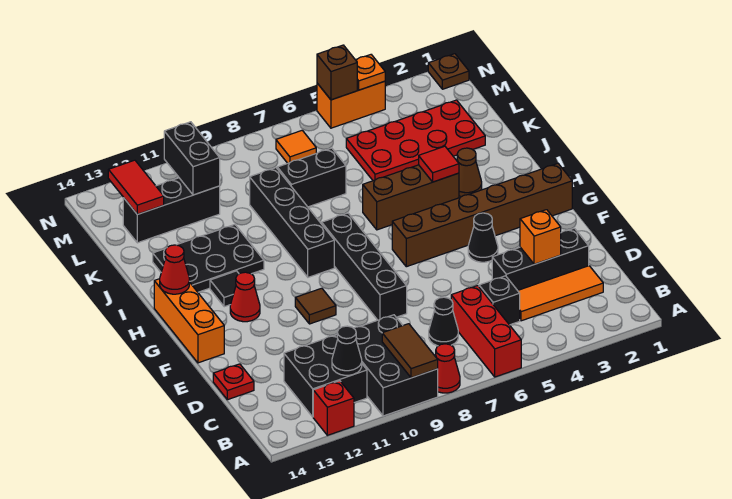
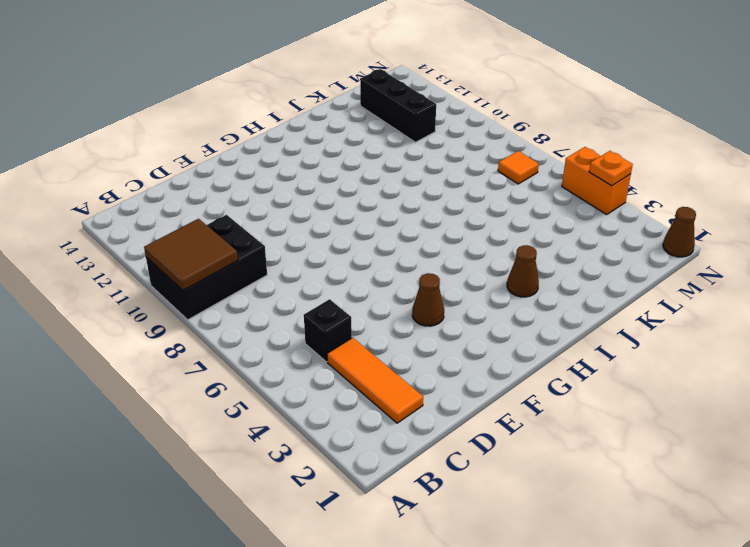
brown tile A9:B10 level 2 -> brown tile A9:B9 level 2
brown cone F4 level 1 -> black cone F4 level 1
brown cone N1 level 1 -> brown plate N1 level 1
none -> red brick A6:C6 level 1
none -> red cone A8 level 1
none -> red brick A12 level 1
none -> black brick B11:C12 level 1

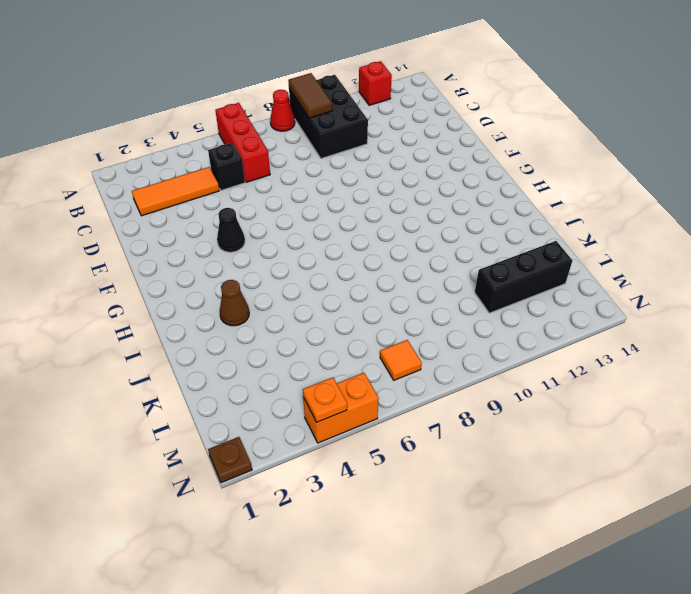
none -> black brick B11:C12 level 1
none -> black cone C7 level 1
none -> black brick D2:D4 level 1
none -> red plate D14 level 1

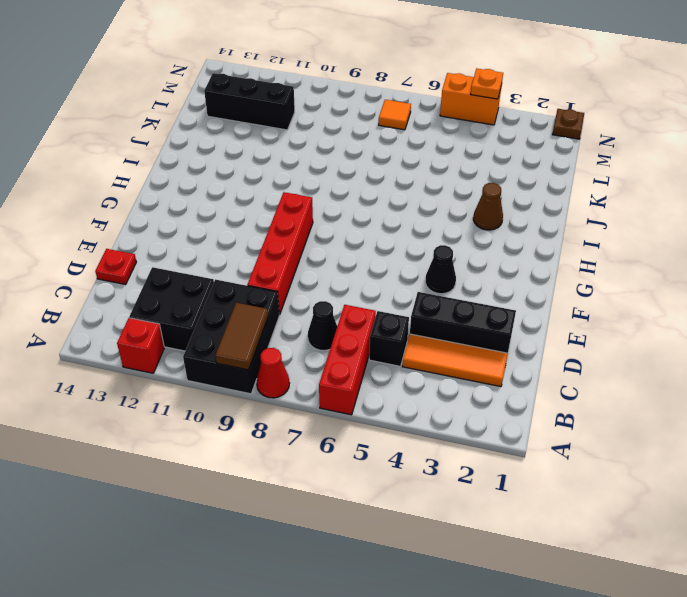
red brick D9:G9 level 1 -> none
none -> black brick E8:H8 level 1
none -> brown tile F10 level 1
none -> orange brick F14:H14 level 1
none -> brown brick G1:G6 level 1

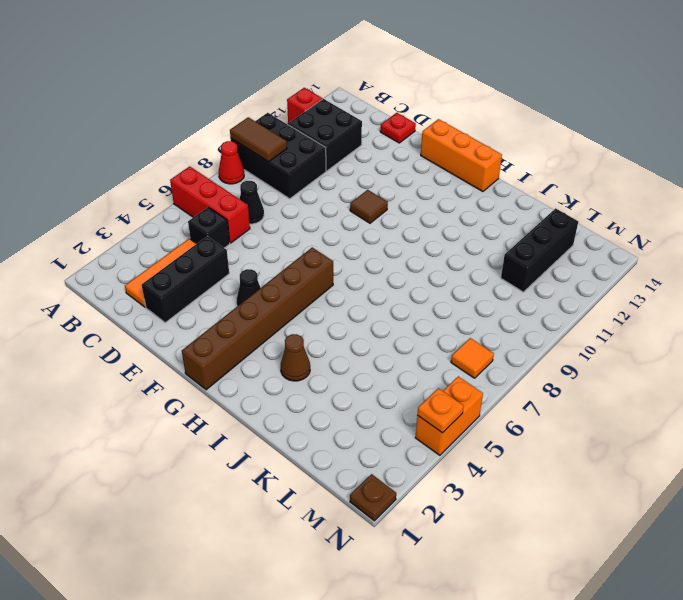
none -> black brick E8:H8 level 1
none -> red cone G12 level 1
none -> black brick H9:K9 level 1
none -> black tile H12 level 1

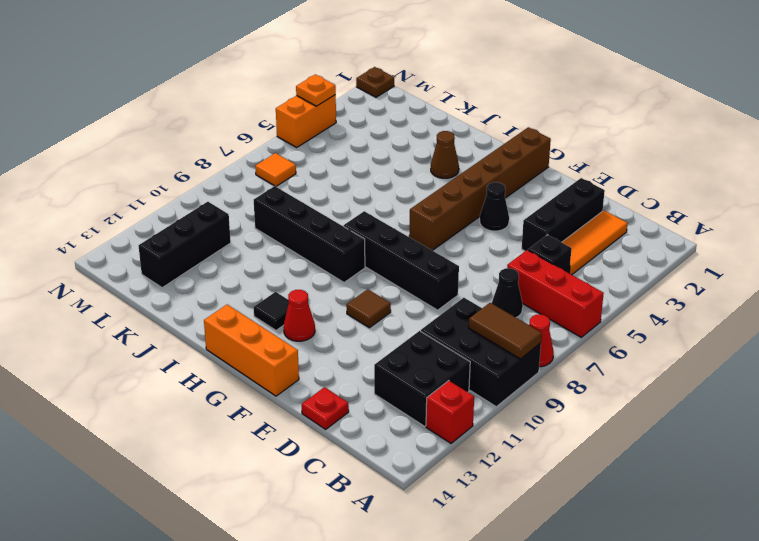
none -> brown brick I4:I6 level 1
none -> black plate I11:J13 level 1
none -> red plate K2:L5 level 1
none -> black brick K7:K8 level 1

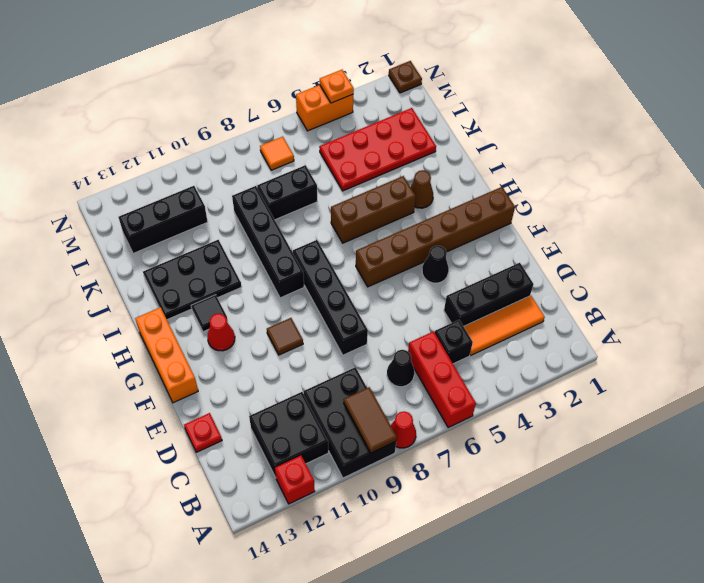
none -> black cone B11 level 2
none -> orange brick D3 level 2
none -> red cone H14 level 2
none -> red tile I4 level 2

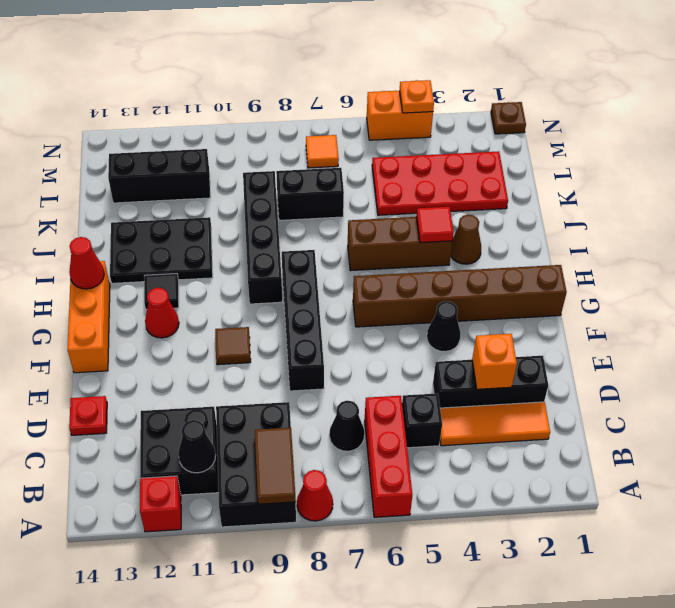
none -> black brick L11:M11 level 2
none -> red tile L13:M13 level 2
none -> brown brick N5 level 2

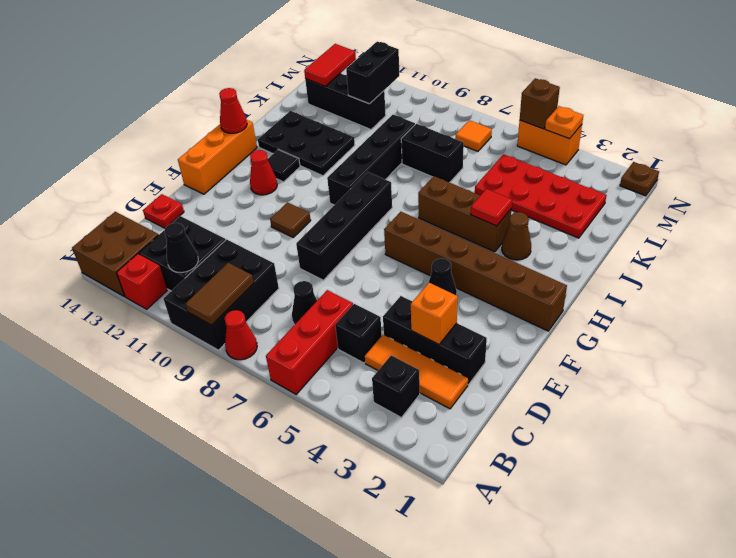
brown brick A13:B14 level 1 -> none
black brick B3 level 1 -> none

